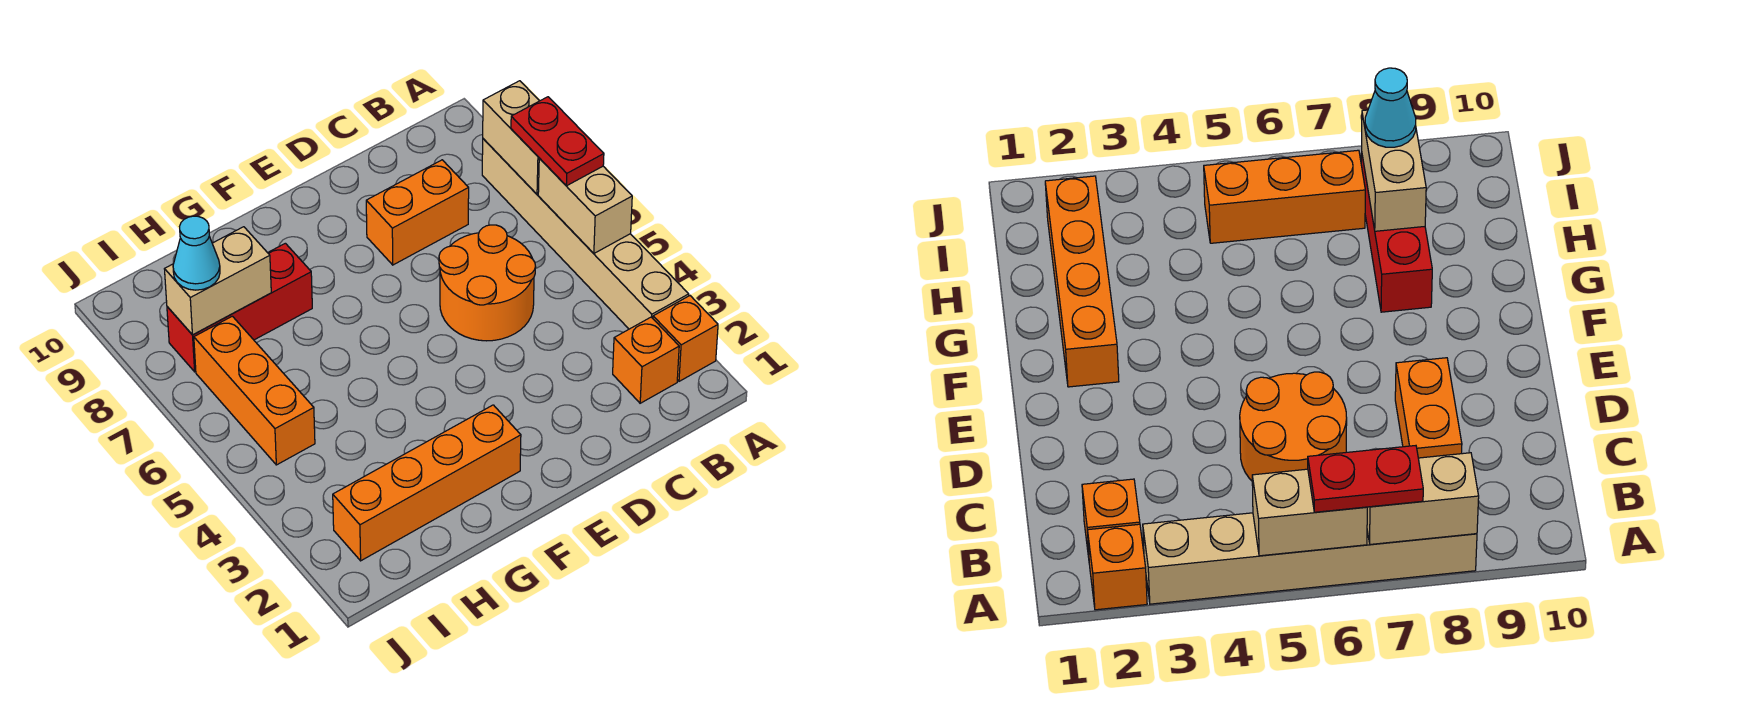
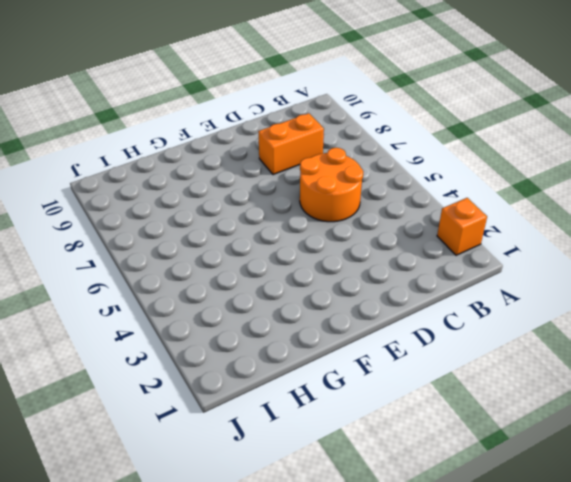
none -> tan brick A3:A8 level 1
none -> orange brick B2 level 1
none -> orange brick F2:I2 level 1

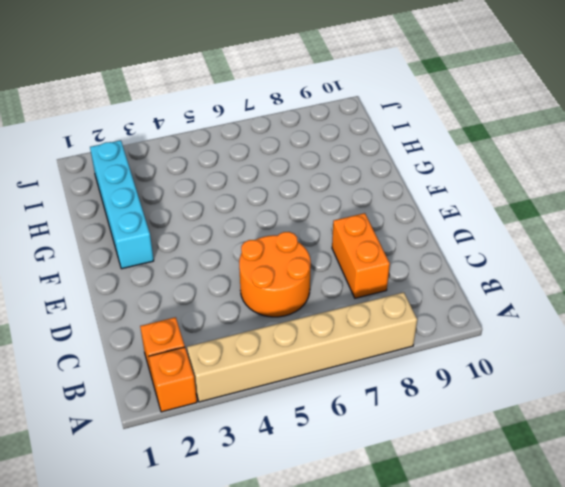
cyan brick F2:I2 level 1 -> orange brick F2:I2 level 1
none -> red brick G8:I8 level 1
none -> orange brick I5:I7 level 1
none -> tan brick A5:A6 level 2

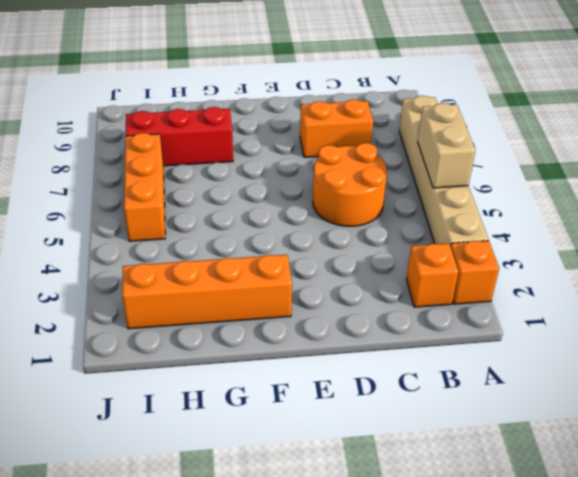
none -> tan brick A7:A8 level 2
none -> tan brick H8:I8 level 2
none -> red plate A6:A7 level 3

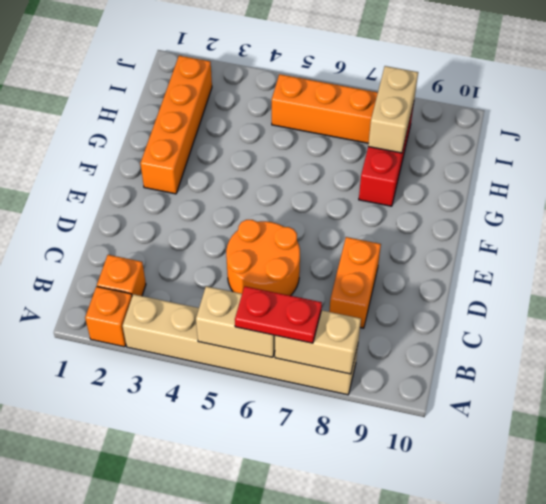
none -> cyan cone I8 level 3

